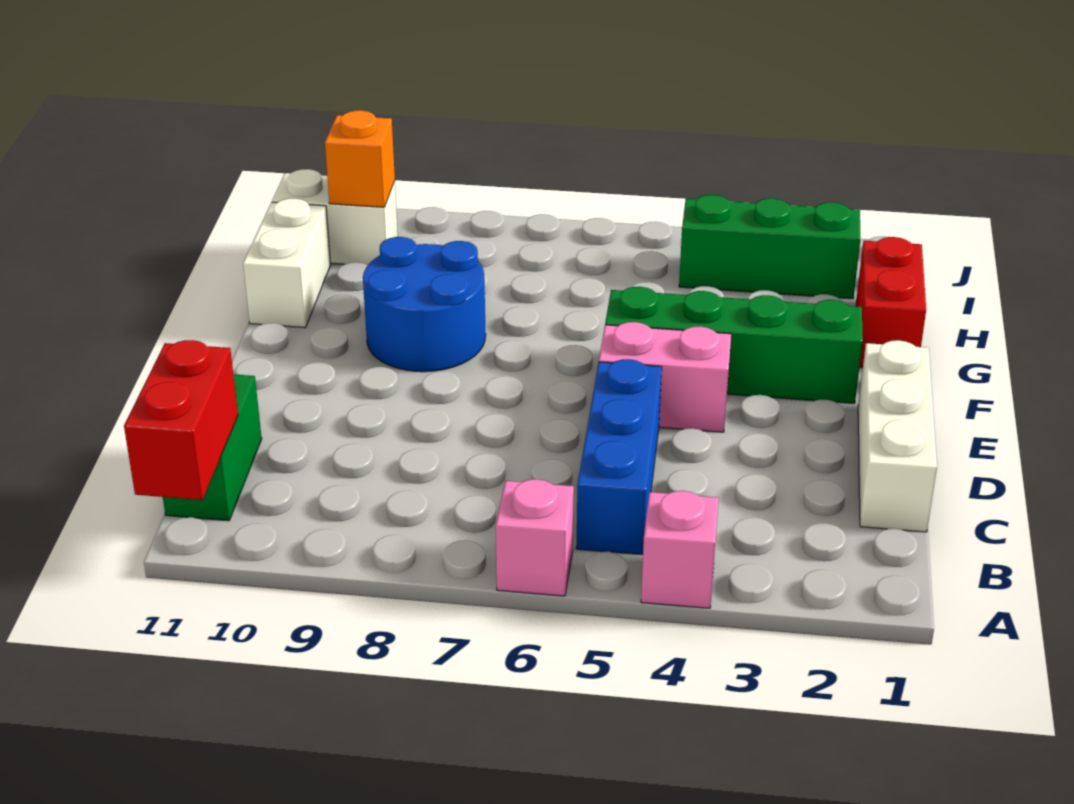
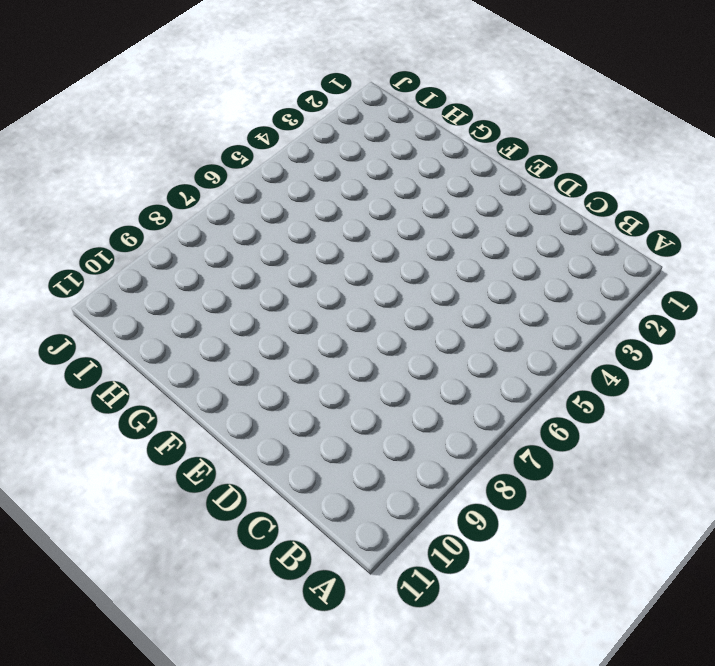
none -> pink brick A4 level 1
none -> pink brick A6 level 1
none -> blue brick B5:D5 level 1

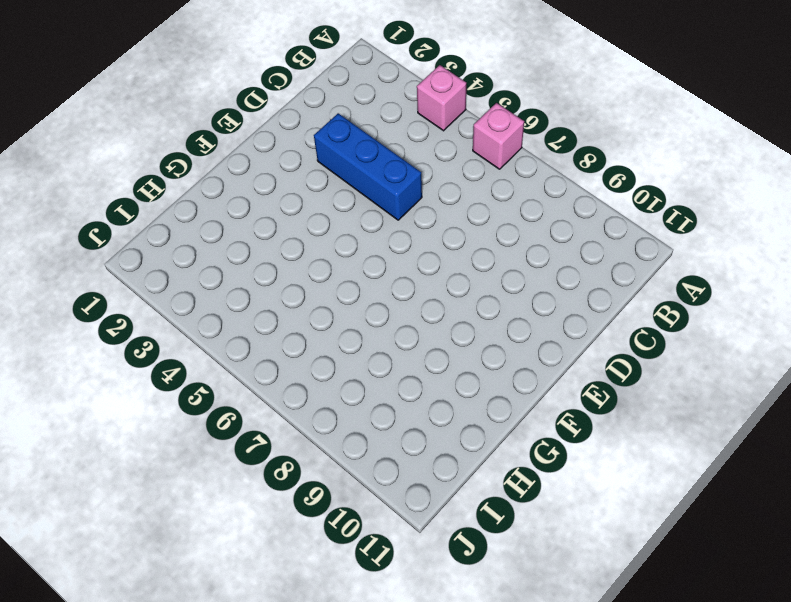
blue brick D3:D5 level 1 -> blue brick B5:D5 level 1
none -> green brick B11:C11 level 1
none -> white brick C1:E1 level 1
none -> pink brick E4:E5 level 1

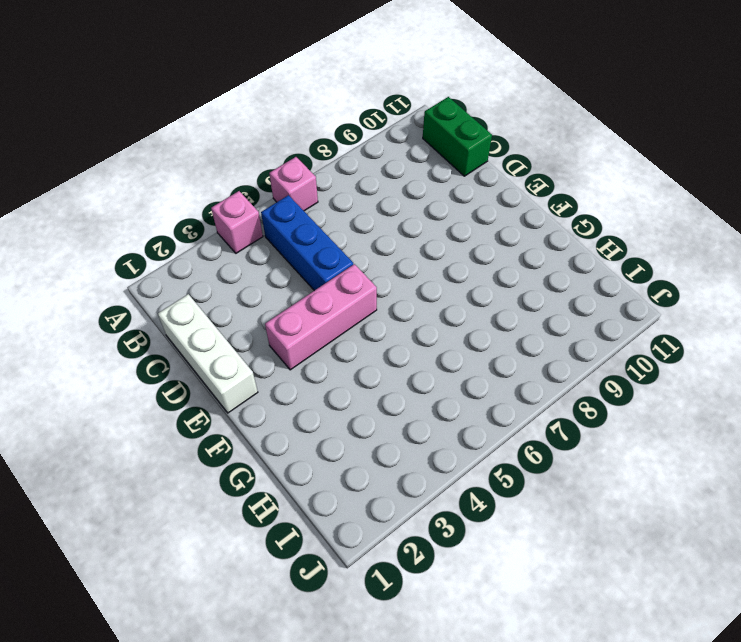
pink brick E3:E5 level 1 -> pink brick E4:E5 level 1
none -> green brick F2:F5 level 1
none -> blue round brick F8:G9 level 1
none -> red brick G1:H1 level 1

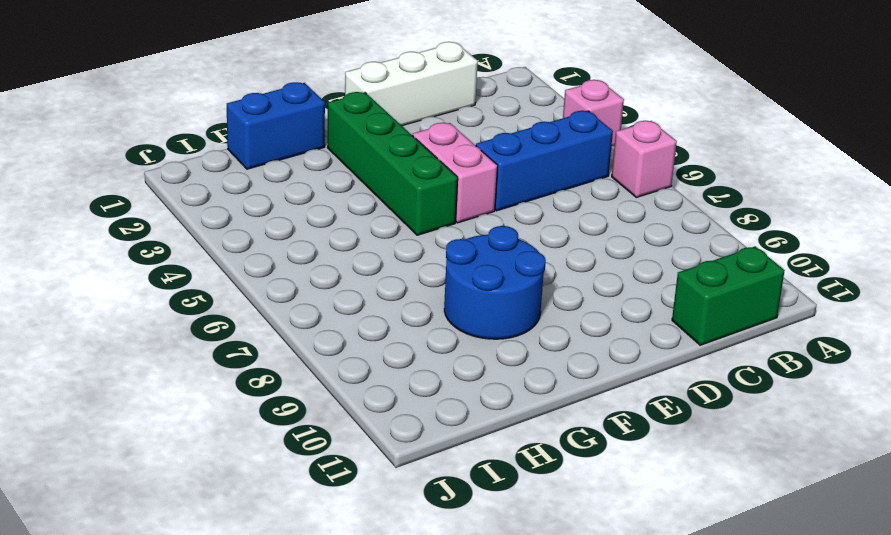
blue brick G1:H1 level 1 -> red brick G1:H1 level 1
none -> white brick G11:H11 level 1
none -> green brick I2:I4 level 1
none -> white brick I10:I11 level 1

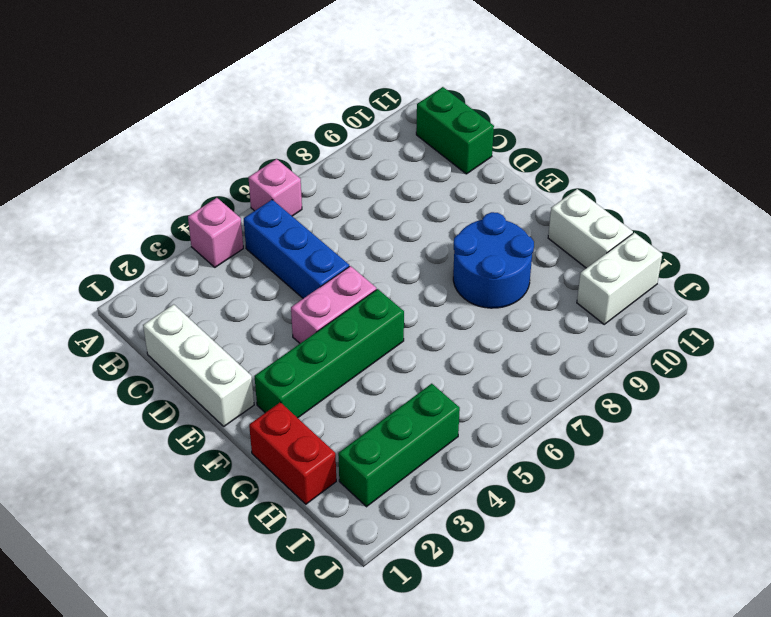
none -> red brick A11:B11 level 2
none -> orange brick I10 level 2

